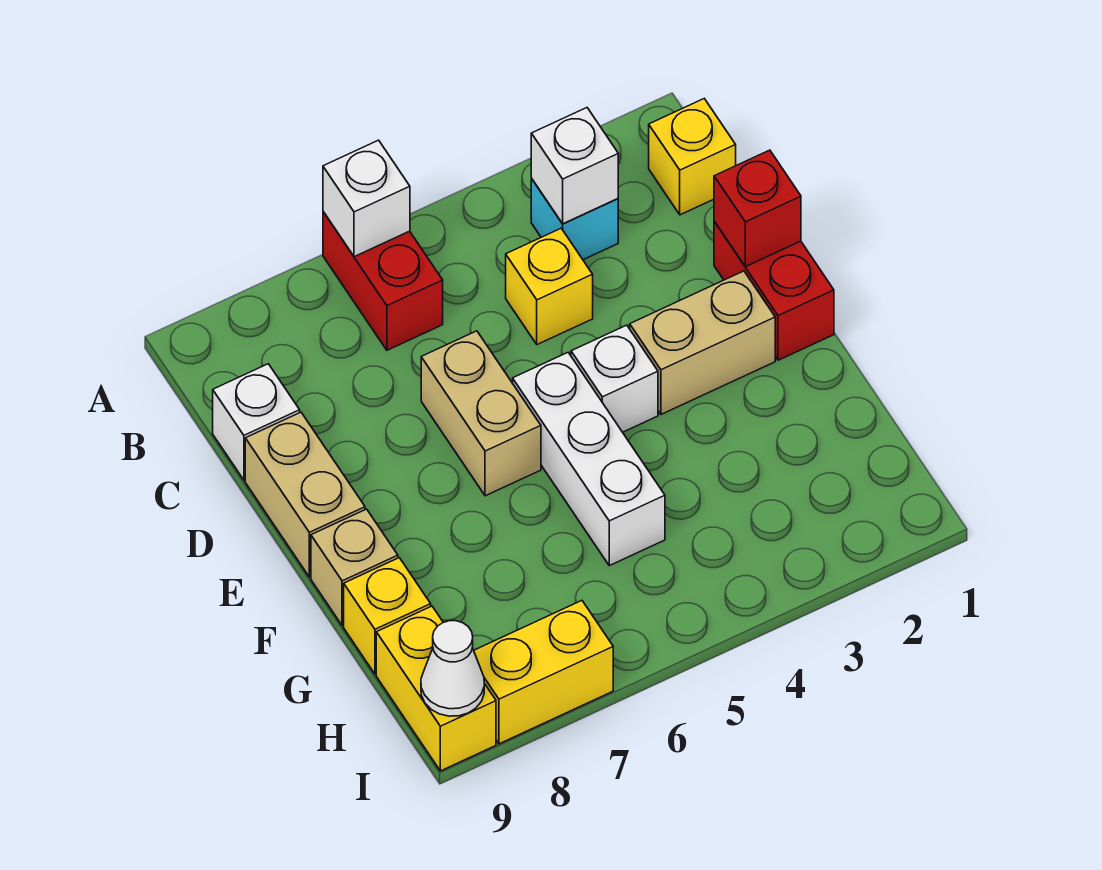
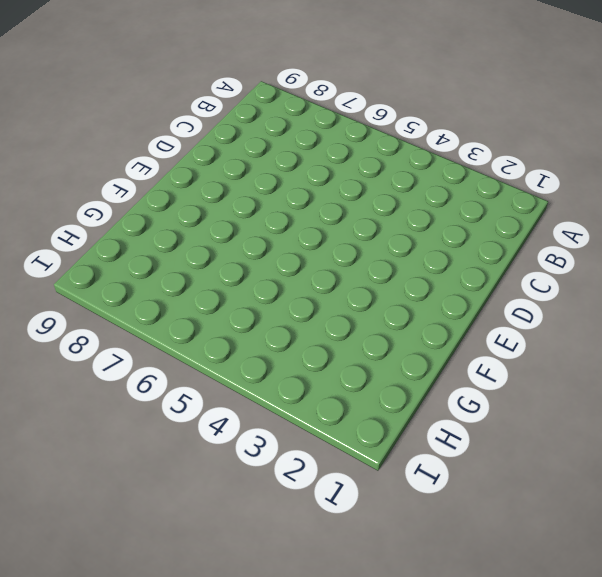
none -> red brick A6:B6 level 1
none -> yellow brick B1 level 1
none -> cyan brick B3 level 1

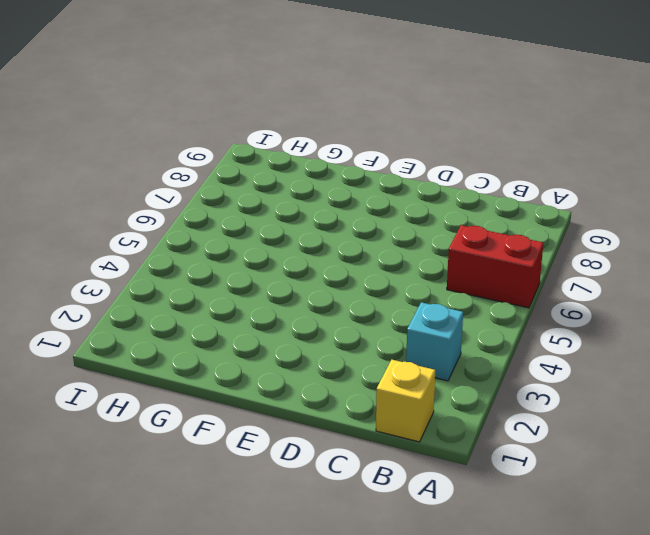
none -> yellow brick C4 level 1
none -> white brick C9 level 1
none -> red brick D1:E1 level 1

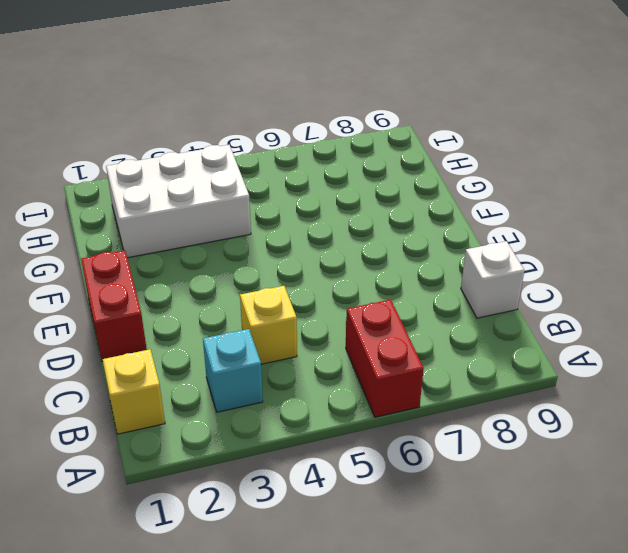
white brick G2:H4 level 1 -> none
none -> tan brick D6:E6 level 1
none -> tan brick D9:E9 level 1
none -> tan brick E2:E3 level 1

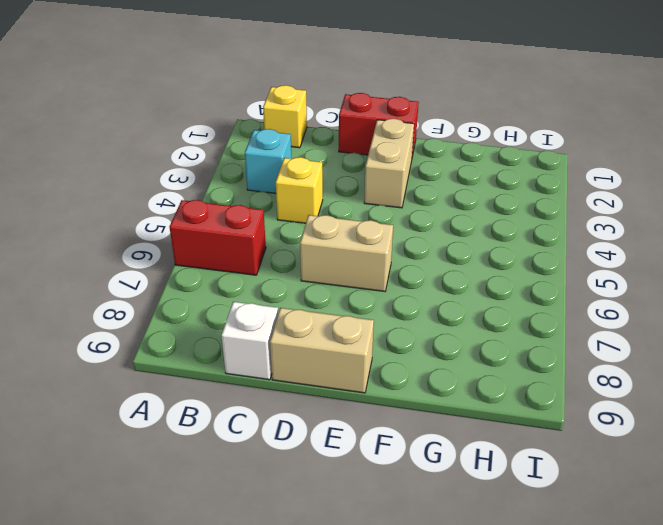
none -> white brick E4 level 1
none -> white brick E5:G5 level 1
none -> tan brick F9 level 1

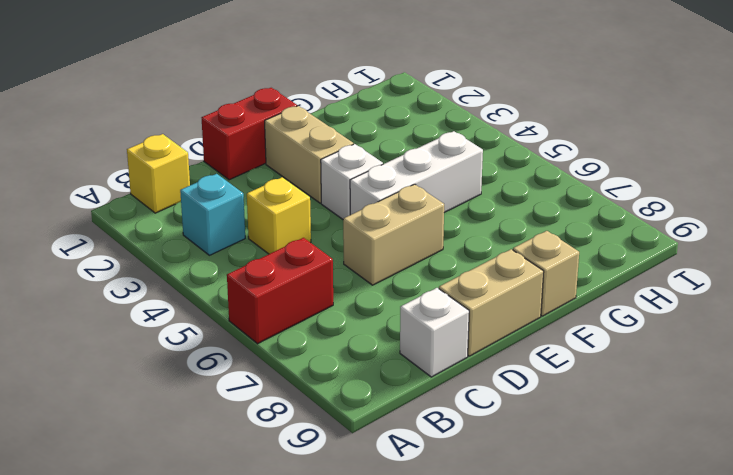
none -> yellow brick G9 level 1
none -> yellow brick H9:I9 level 1
none -> yellow brick I7:I8 level 1

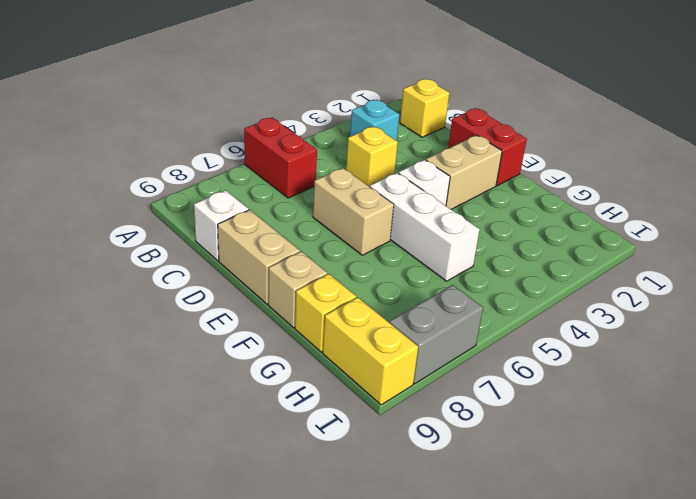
grey brick I7:I8 level 1 -> yellow brick I7:I8 level 1
none -> white brick A6 level 2
none -> white brick B3 level 2
none -> red brick D1 level 2

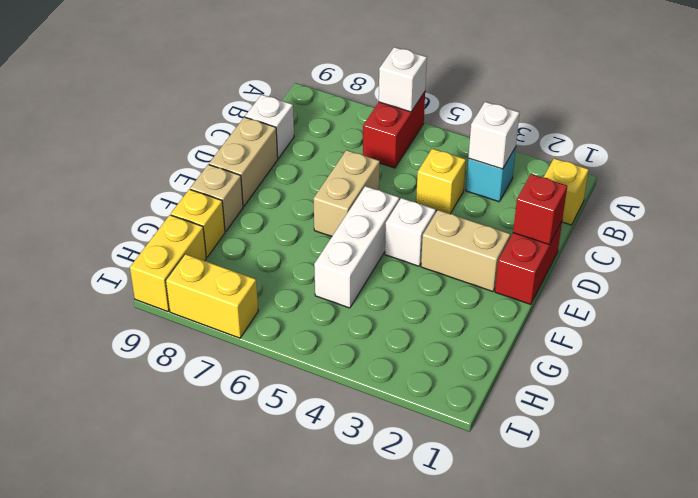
none -> white cone I9 level 2

